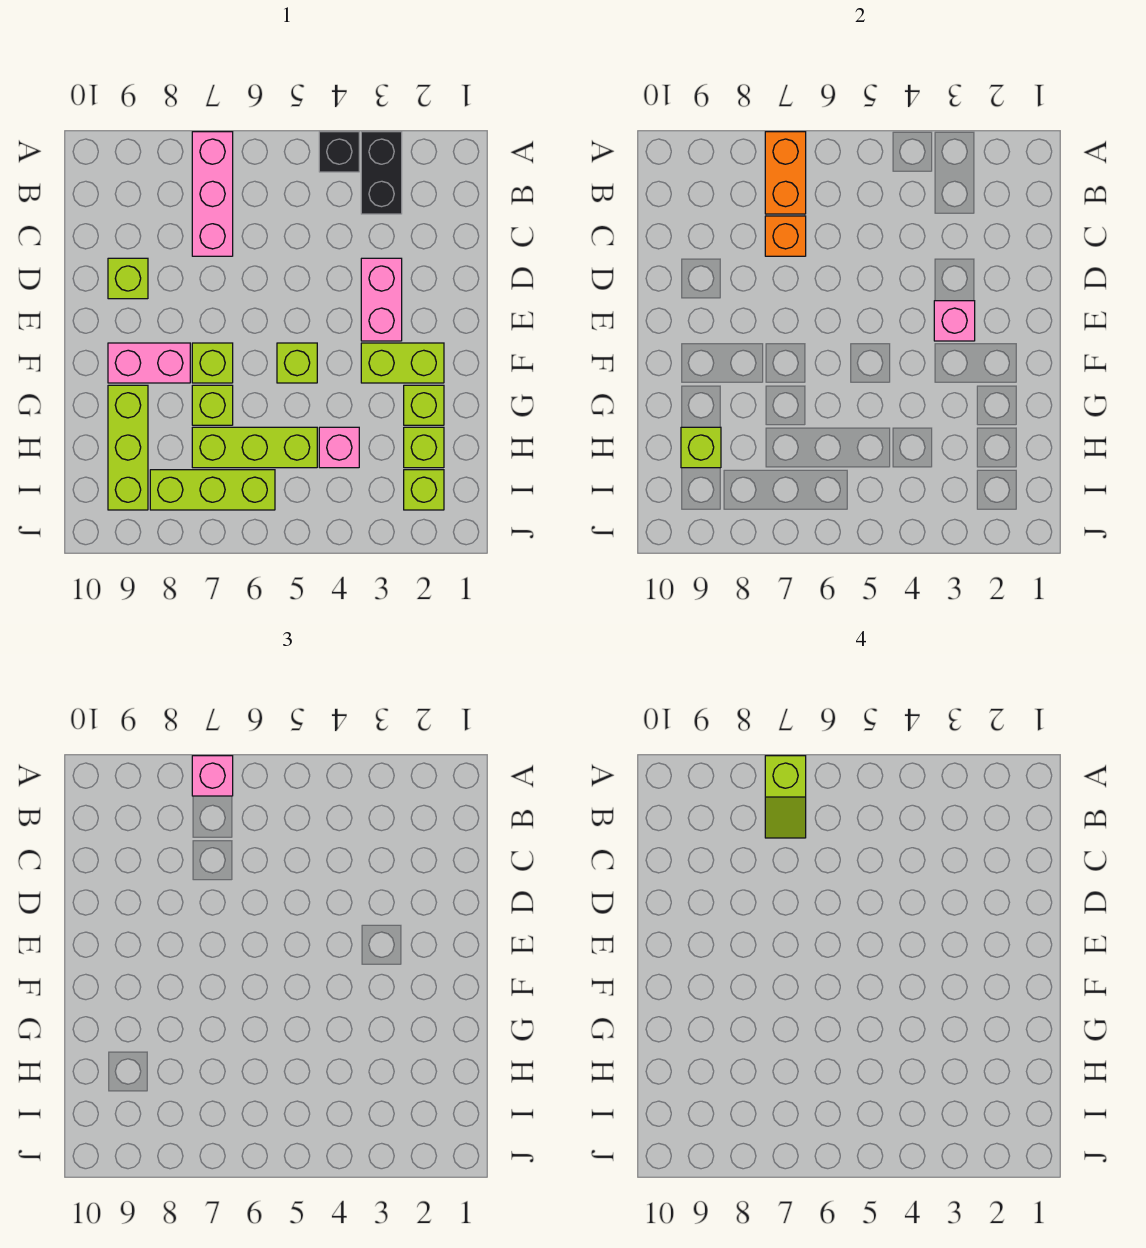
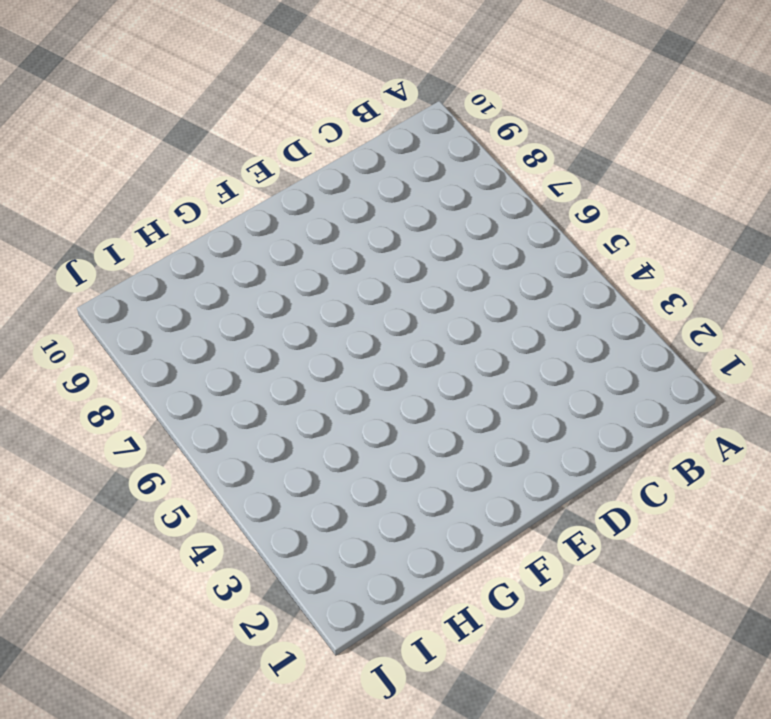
none -> black brick A3:B3 level 1
none -> black brick A4 level 1
none -> pink brick A7:C7 level 1

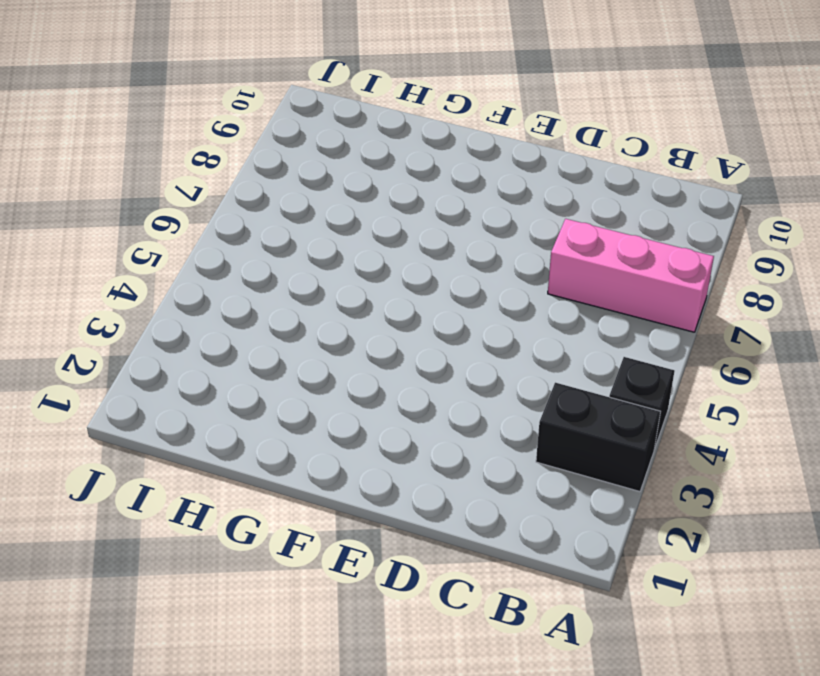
none -> pink brick D3:E3 level 1
none -> lime brick D9 level 1
none -> lime brick F2:F3 level 1

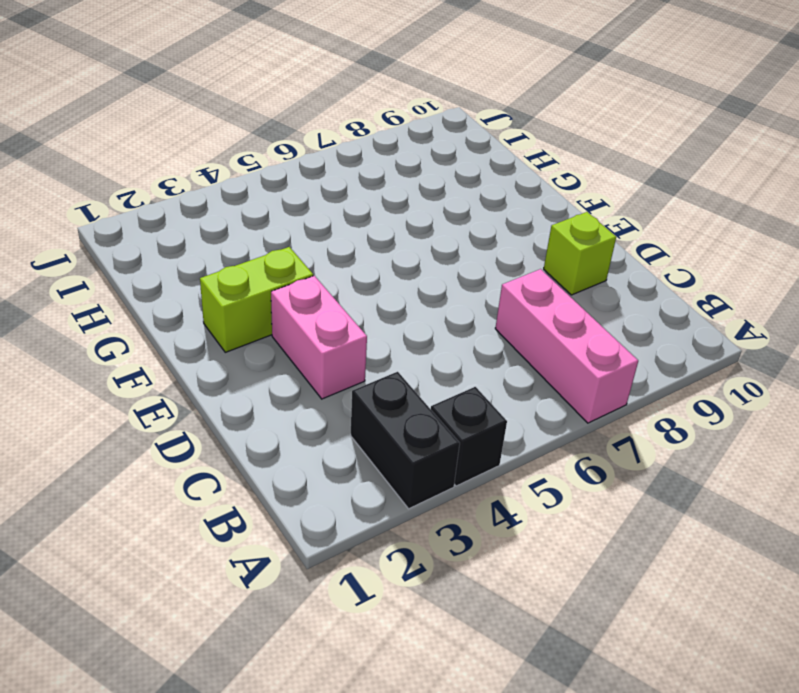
none -> lime brick F5 level 1
none -> lime brick F7 level 1
none -> pink brick F8:F9 level 1

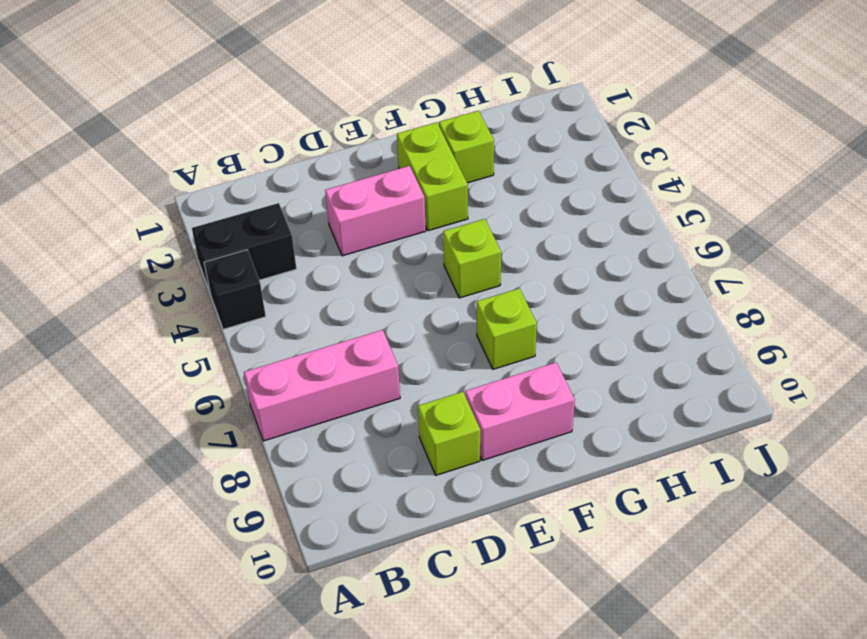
pink brick E9:F9 level 1 -> pink brick F8:F9 level 1
none -> lime brick G7 level 1
none -> lime brick G9:I9 level 1
none -> lime brick H2 level 1

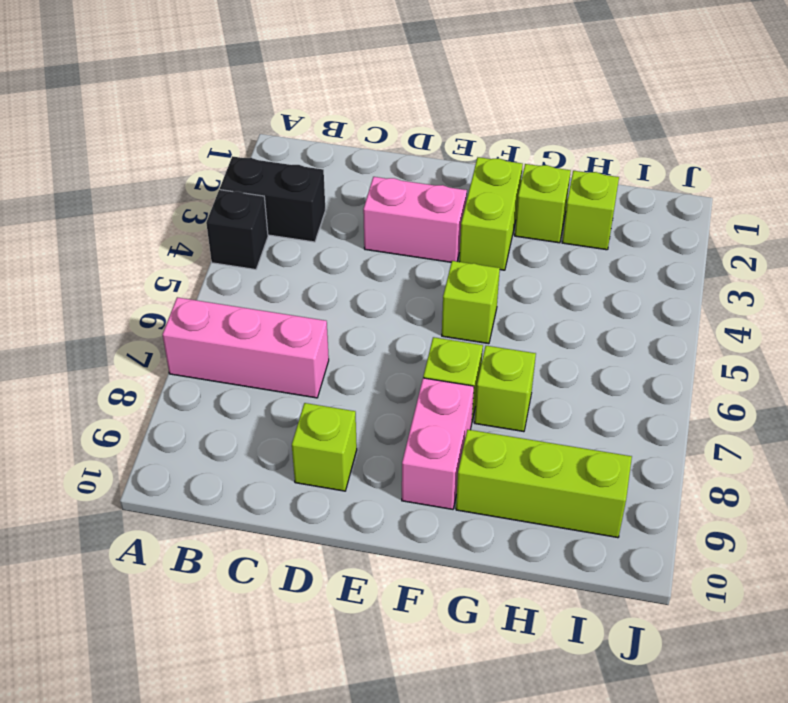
none -> pink brick H4 level 1
none -> lime brick H5:H7 level 1
none -> lime brick I2 level 1

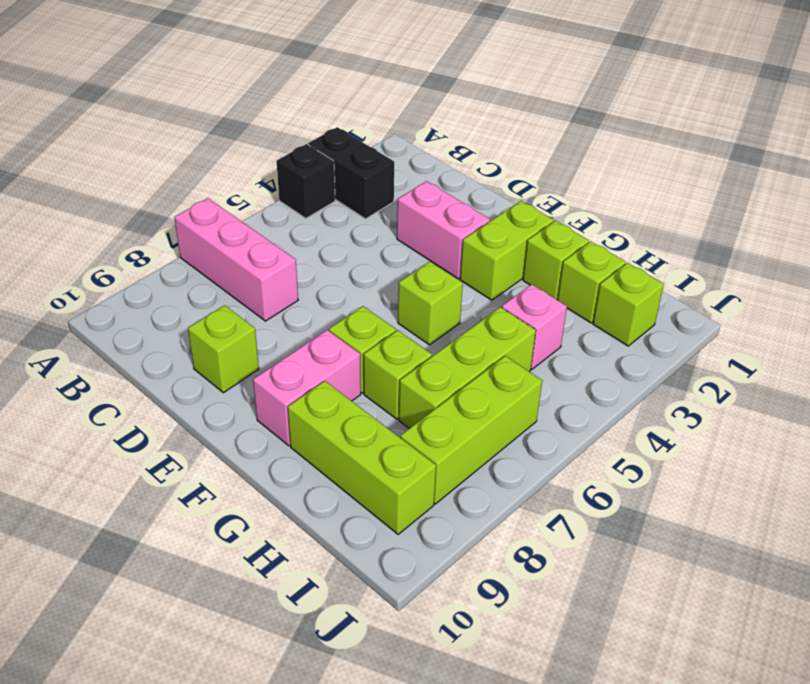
none -> orange brick A7:B7 level 2
none -> orange brick C7 level 2
none -> pink brick E3 level 2

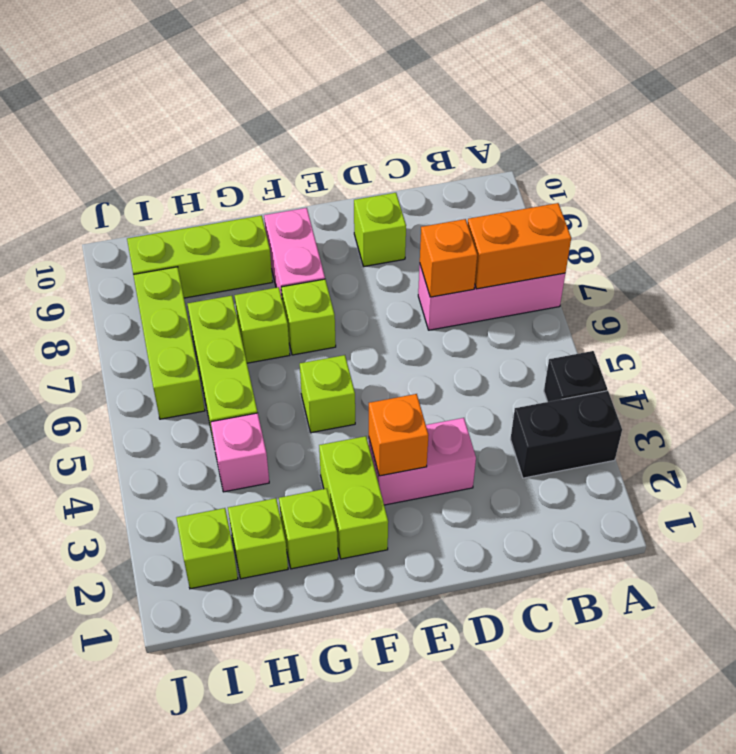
orange brick E3 level 2 -> pink brick E3 level 2
none -> lime brick H9 level 2
none -> pink brick A7 level 3
none -> lime slope A7:B7 level 4 top A

